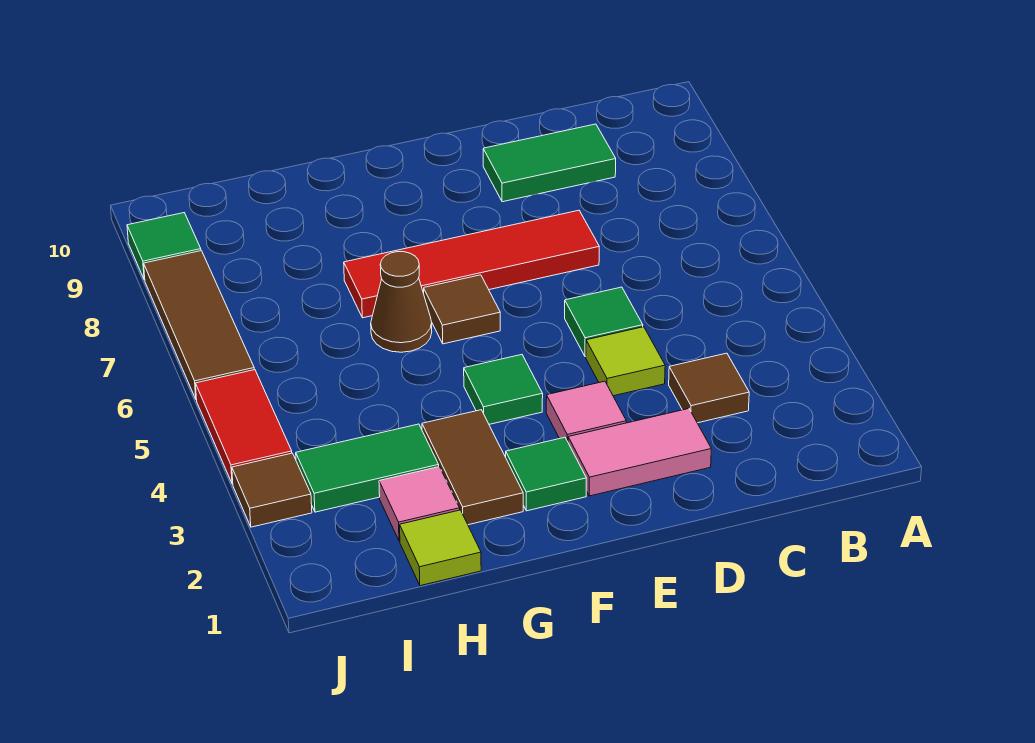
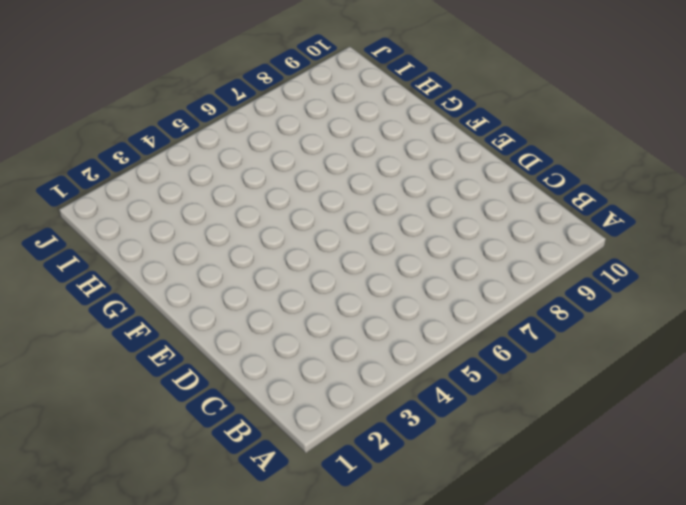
none -> brown tile C3 level 1
none -> green tile C9:D9 level 1
none -> pink tile D2:E2 level 1

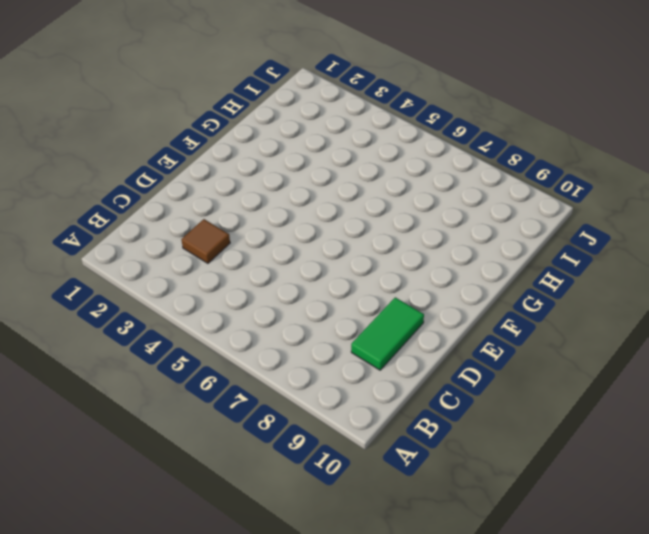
none -> pink tile D2:E2 level 1
none -> lime tile D4 level 1
none -> green tile D5 level 1

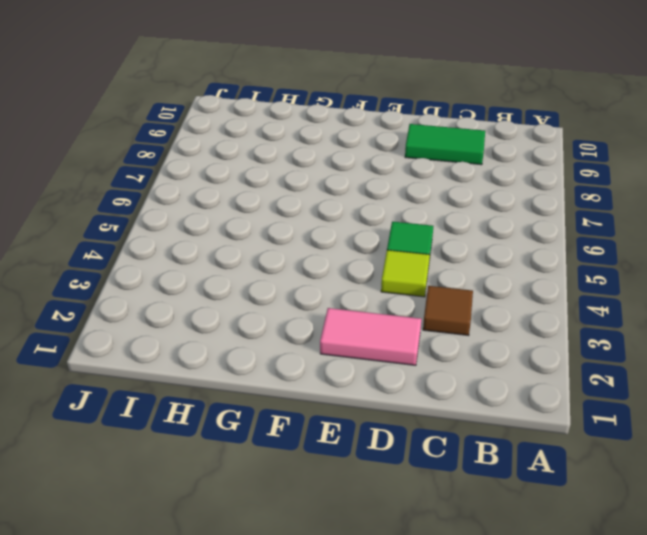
none -> red tile D7:G7 level 1
none -> pink tile E3 level 1
none -> green tile F2 level 1

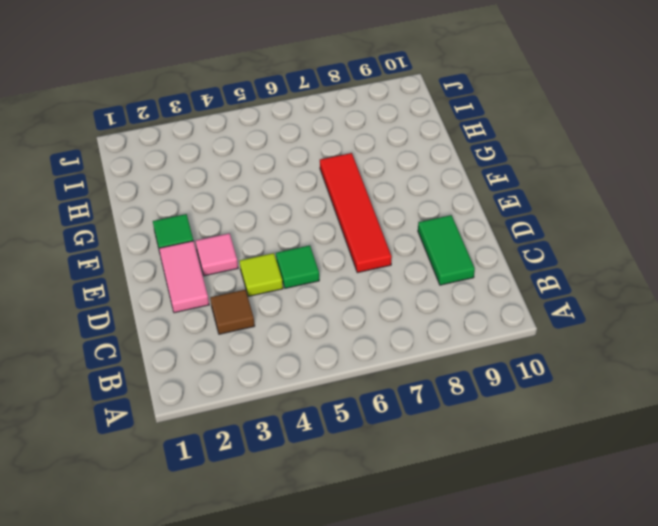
none -> green tile F4 level 1
none -> brown tile F6 level 1
none -> brown tile G2:G3 level 1

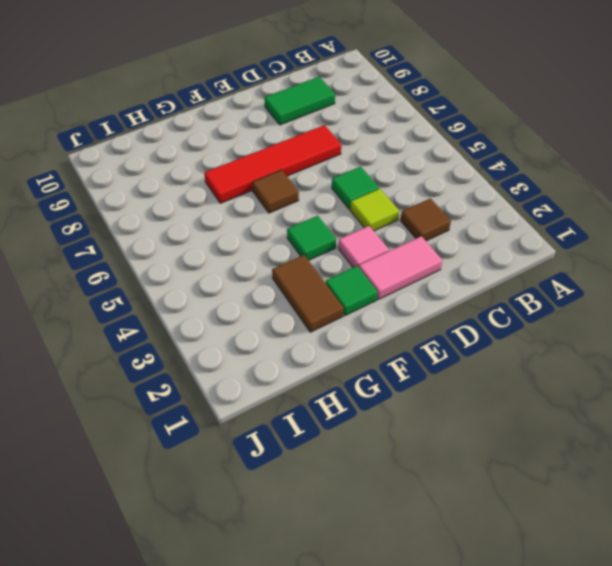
none -> brown cone G6 level 1
none -> lime tile H1 level 1
none -> pink tile H2 level 1

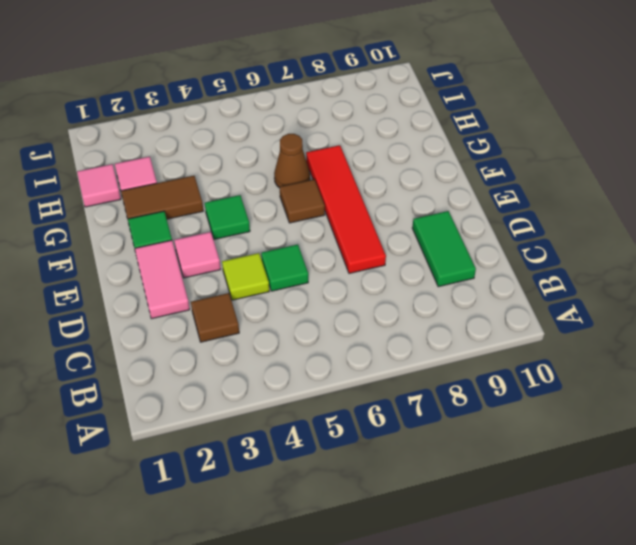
pink tile H1 level 1 -> lime tile H1 level 1
none -> green tile H3:I3 level 1
none -> brown tile J3 level 1
none -> red tile J4:J5 level 1

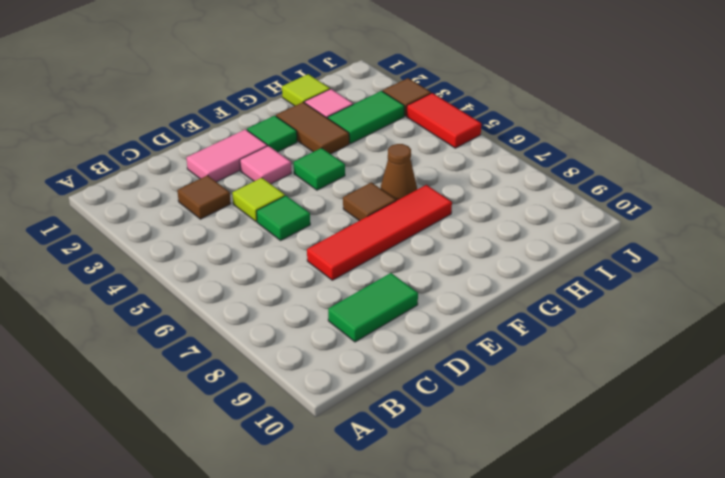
none -> brown tile J6:J8 level 1
none -> green tile J9 level 1

